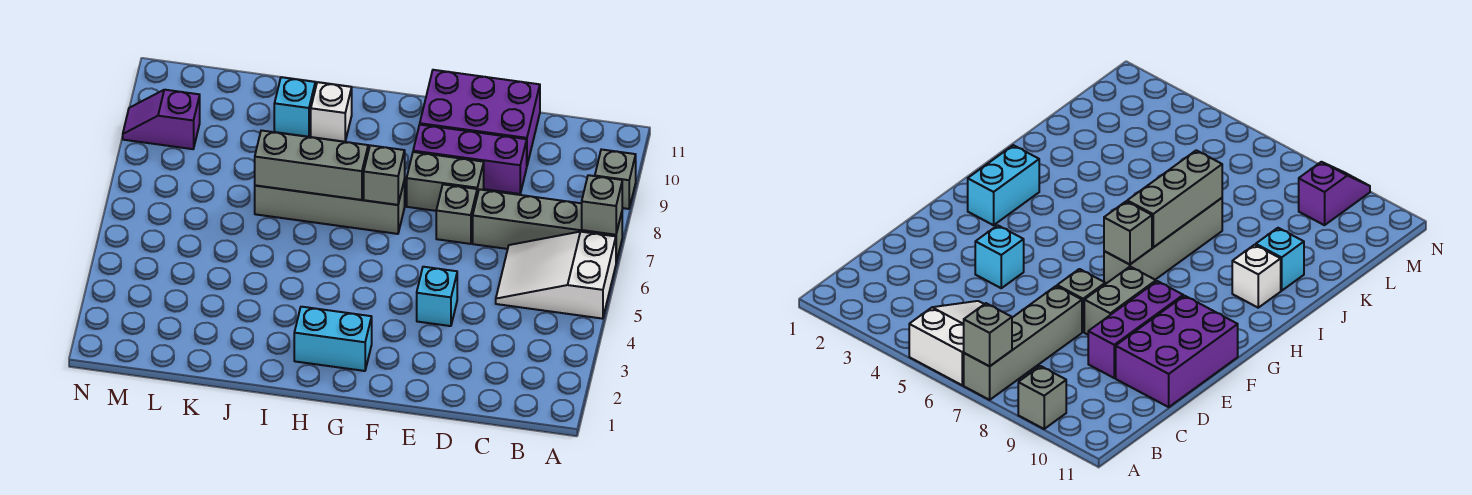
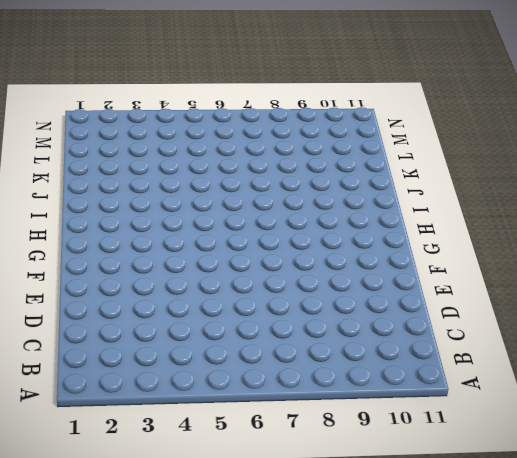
none -> white slope A5:C6 level 1 top A
none -> grey brick A7:D7 level 1
none -> grey brick A9 level 1

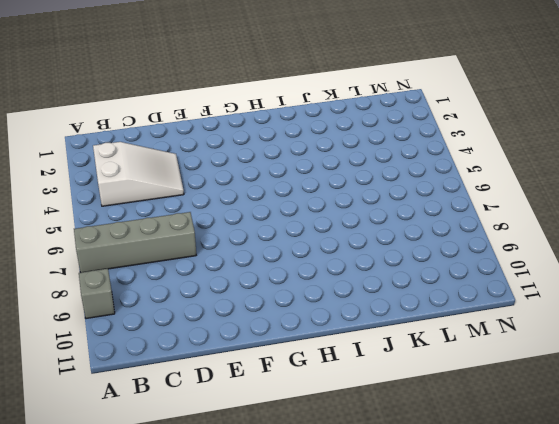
white slope B3:D4 level 1 top B -> white slope A5:C6 level 1 top A
none -> purple brick D9:F9 level 1
none -> purple brick D10:F11 level 1
none -> cyan brick E4 level 1

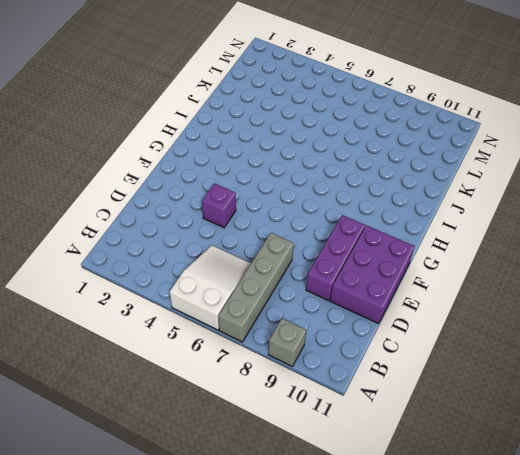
purple brick E4 level 1 -> cyan brick E4 level 1
none -> grey brick E7 level 1
none -> grey brick E8:F8 level 1
none -> cyan brick G2:H2 level 1

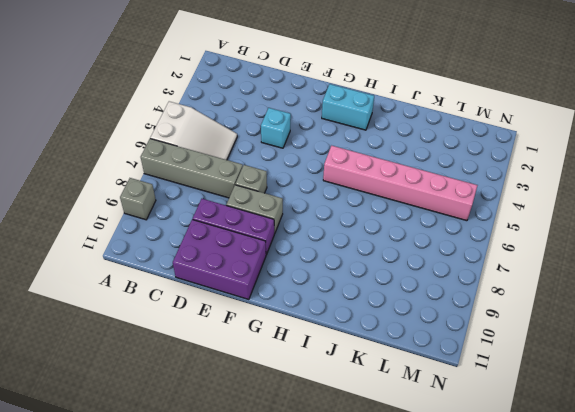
pink brick H5:M5 level 1 -> none
none -> grey brick G7:J7 level 1
none -> white brick I10 level 1
none -> cyan brick J10 level 1

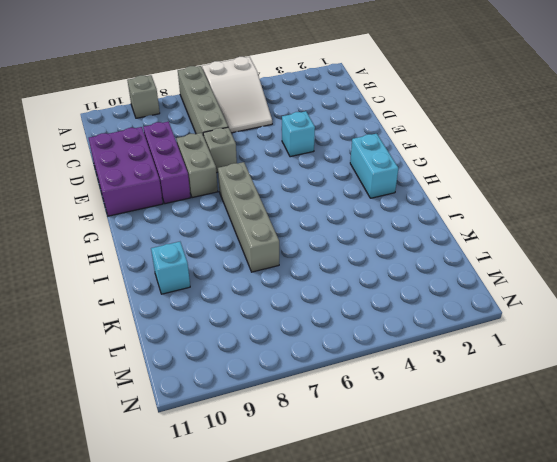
none -> white brick I10 level 1
none -> purple slope M9:N9 level 1 top M
none -> grey brick A7 level 2

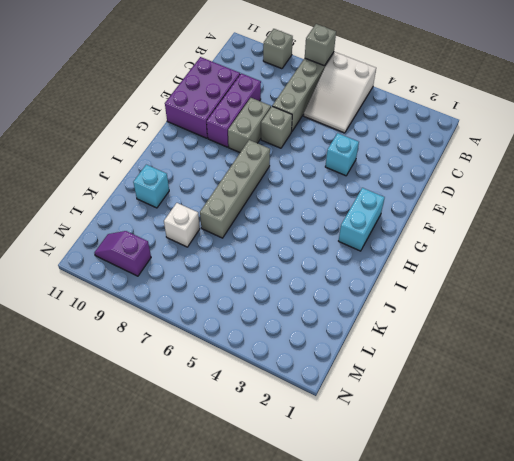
white brick K8 level 1 -> white brick I10 level 1
purple slope M9:M10 level 1 top 9 -> purple slope M9:N9 level 1 top M
none -> grey brick G7 level 2
none -> grey brick H7:J7 level 2

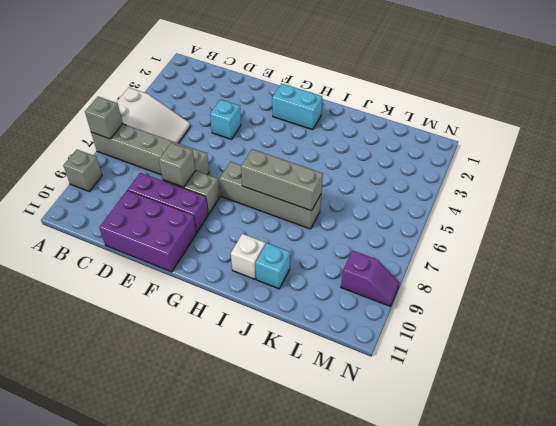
grey brick E8 level 2 -> grey brick G7 level 2

